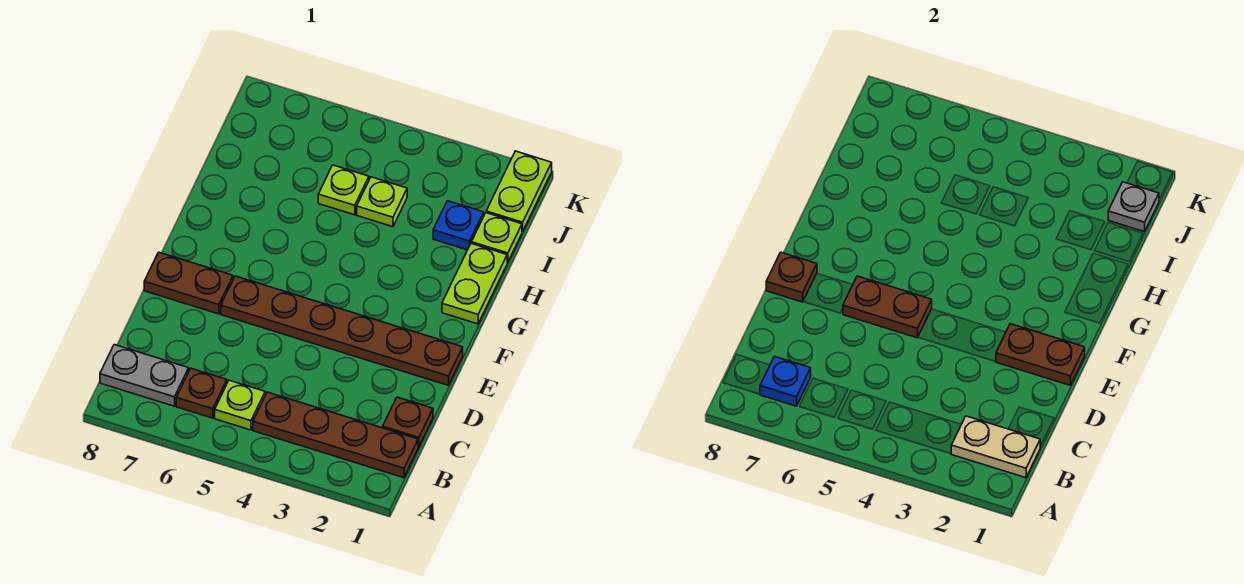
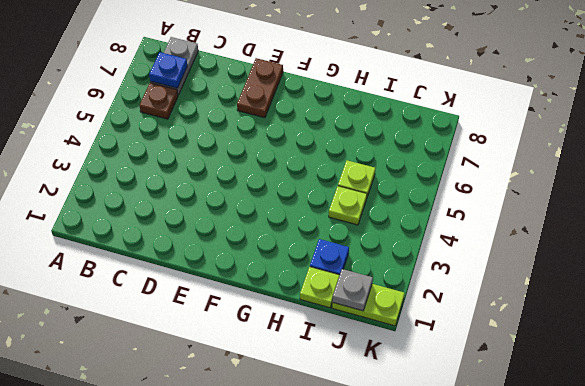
none -> brown plate B1:B4 level 1
none -> lime plate B5 level 1
none -> brown plate C1 level 1

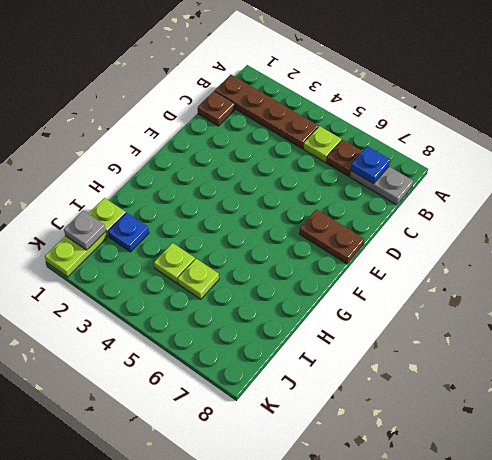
none -> brown plate E1:E6 level 1
none -> lime plate G1:H1 level 1
none -> tan plate B1:B2 level 2

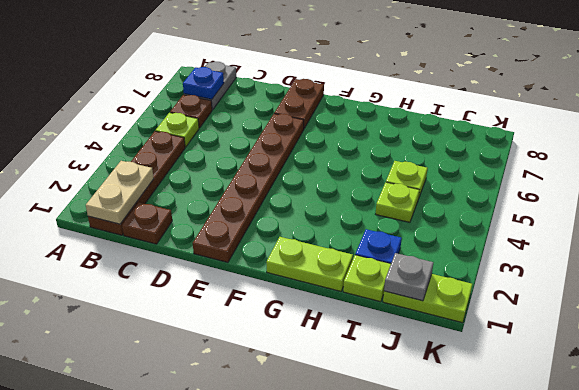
none -> brown plate E1:E2 level 2
none -> brown plate E5:E6 level 2
none -> brown plate E8 level 2

